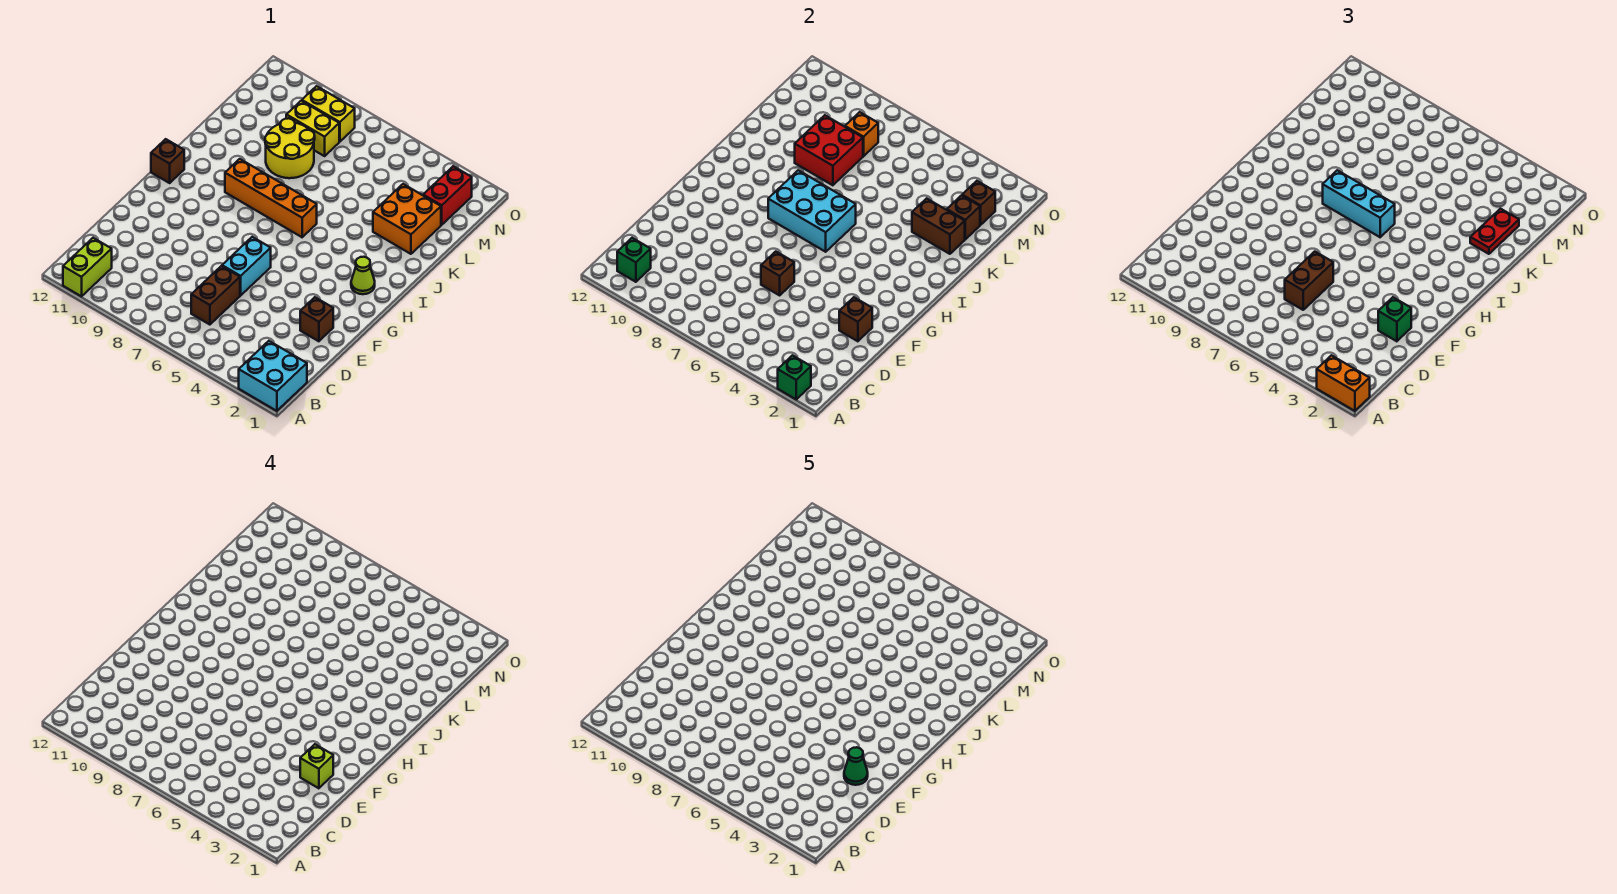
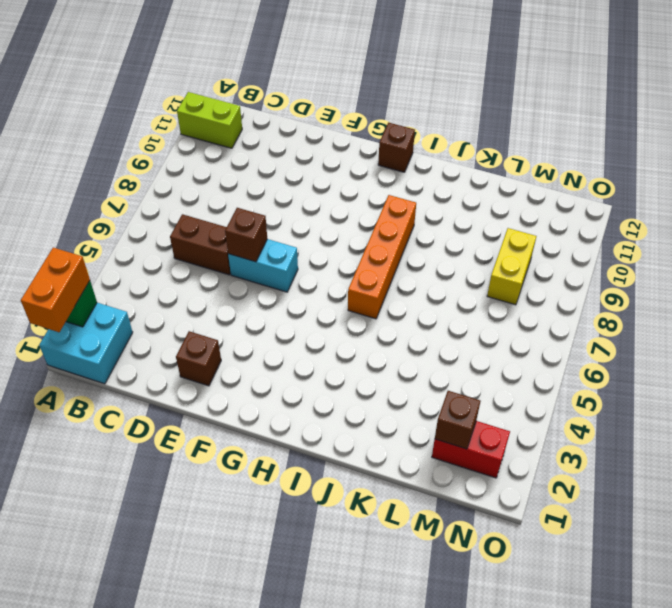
none -> lime cone H2 level 1
none -> orange brick K2:L3 level 1
none -> yellow round brick K8:L9 level 1
none -> yellow brick N8:N9 level 1

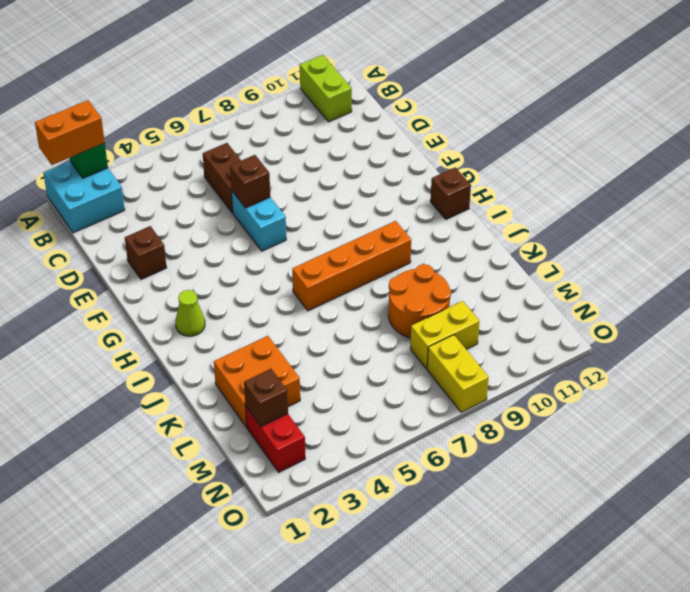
orange round brick K8:L9 level 1 -> yellow round brick K8:L9 level 1
yellow brick N8:O8 level 1 -> yellow brick N8:N9 level 1
none -> green brick B11 level 2
none -> brown brick E2 level 2
none -> cyan brick H6:I8 level 2
none -> brown brick K2:K3 level 2

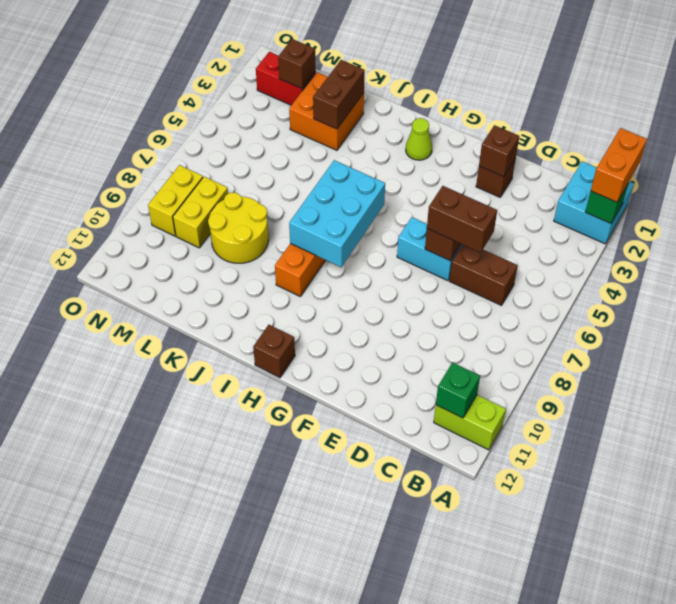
none -> red brick K8:L9 level 2
none -> brown brick L2 level 2
none -> orange brick M8 level 2
none -> green brick E2 level 3

